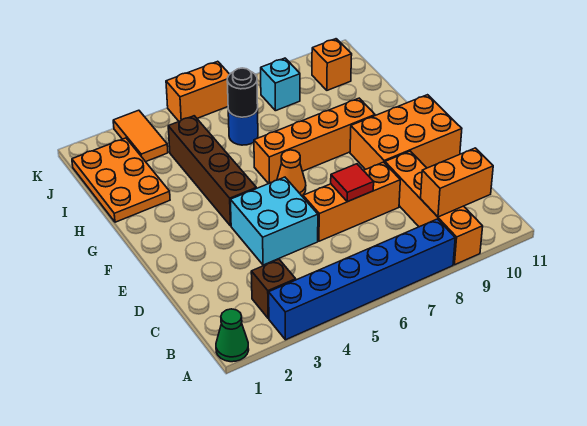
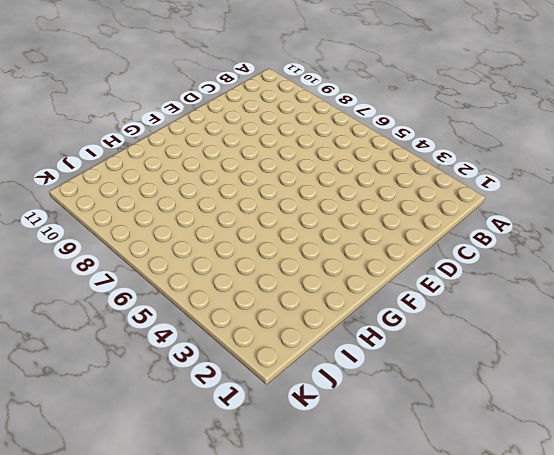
none -> green cone A1 level 1
none -> blue brick A3:A8 level 1
none -> orange brick A9:D9 level 1

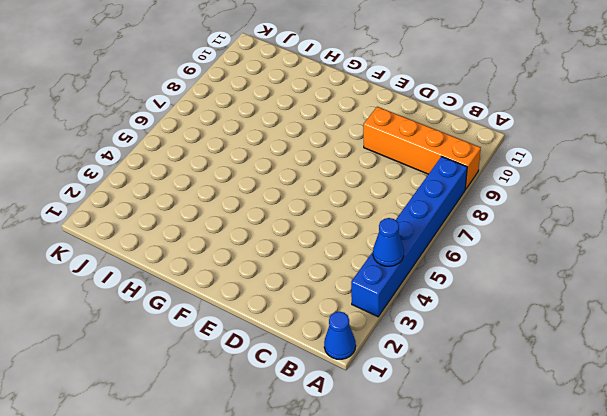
blue cone A1 level 1 -> green cone A1 level 1
blue cone A4 level 2 -> none
none -> brown brick B3 level 1
none -> cyan brick D4:E5 level 1
none -> orange brick D6:D8 level 1

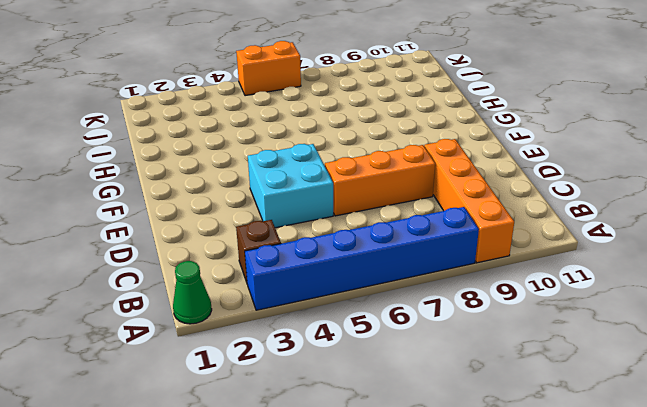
none -> orange brick E9:F11 level 1
none -> brown brick F4:I4 level 1
none -> orange cone F6 level 1

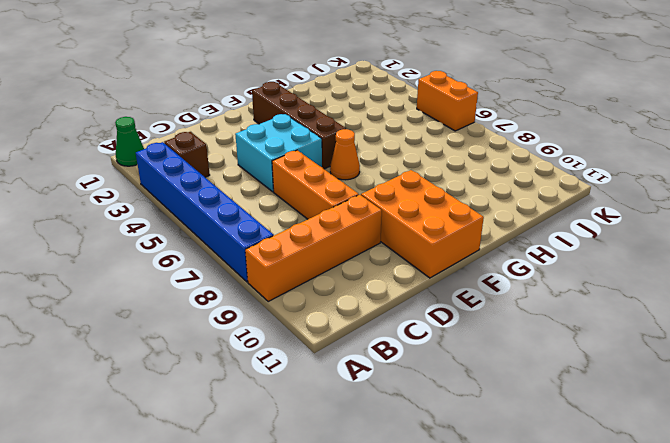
brown brick F2:F5 level 1 -> brown brick F4:I4 level 1
none -> orange brick G6:G9 level 1
none -> orange plate H1:J2 level 1
none -> blue round brick I6 level 1

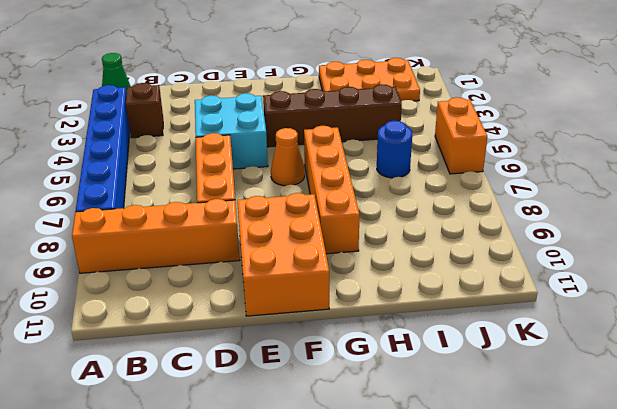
none -> orange tile J3:K3 level 1
none -> cyan brick J8 level 1
none -> orange brick J10 level 1

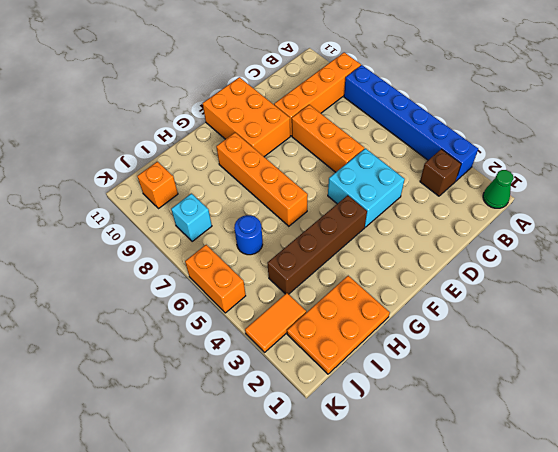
none -> orange cone F6 level 1
none -> orange brick B9:B10 level 2
none -> red tile D7 level 2

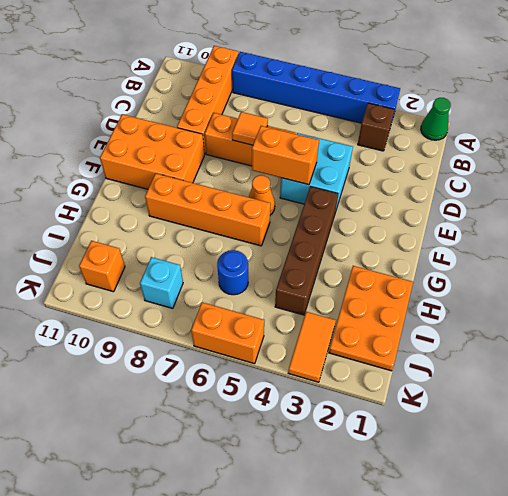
orange tile D7 level 2 -> red tile D7 level 2
orange brick E5:E6 level 2 -> orange brick B9:B10 level 2
none -> black round brick I6 level 2

